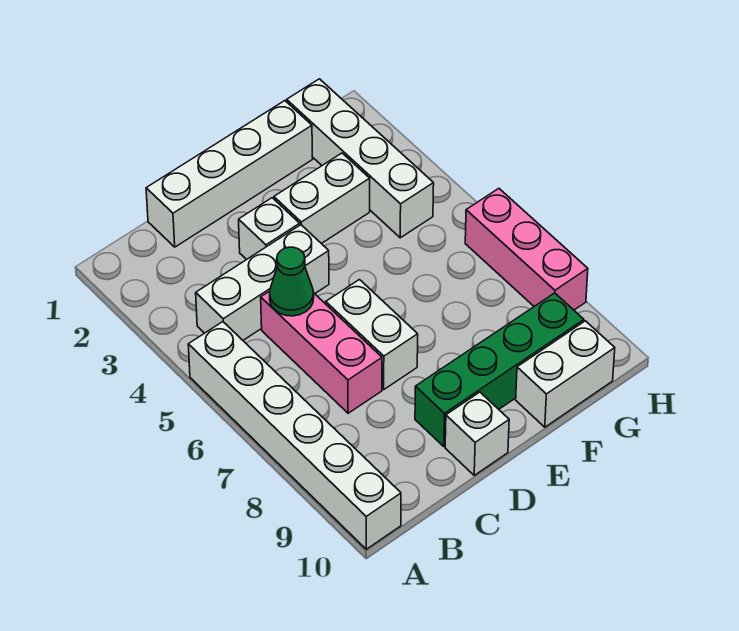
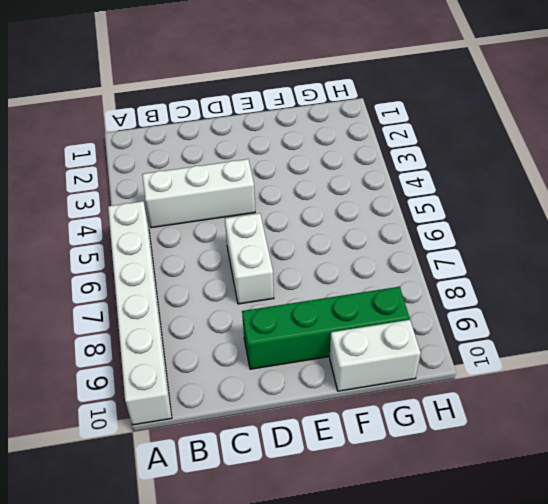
none -> white brick C1:F1 level 1
none -> pink brick C5:C7 level 1
none -> white brick D3 level 1

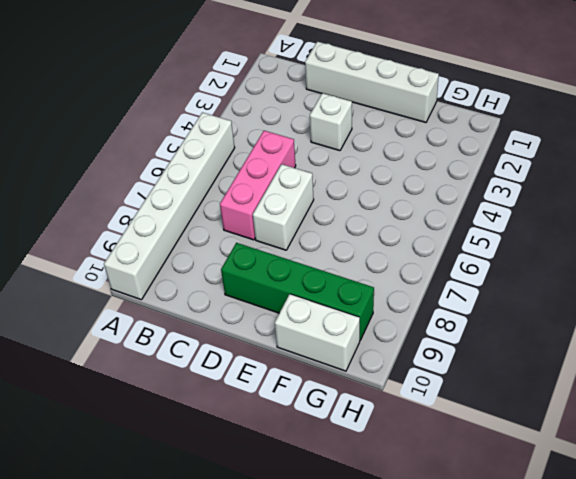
none -> white brick B4:D4 level 1
none -> white brick D10 level 1
none -> white brick E3:F3 level 1

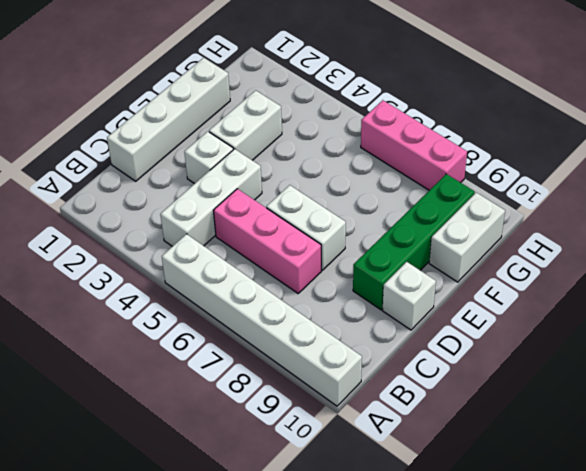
none -> white brick G1:G4 level 1
none -> green cone C5 level 2

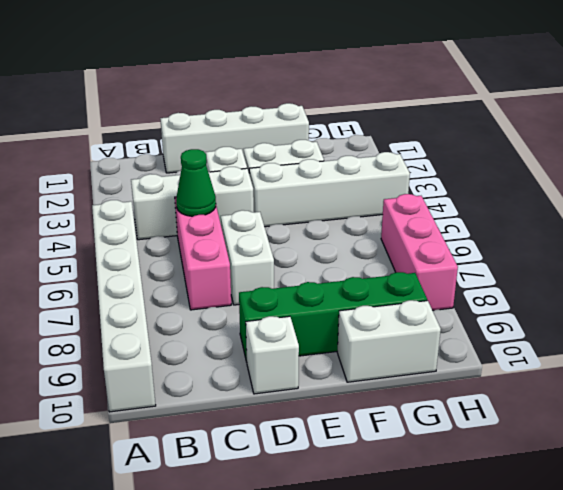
white brick E4:H4 level 1 -> white brick G1:G4 level 1

